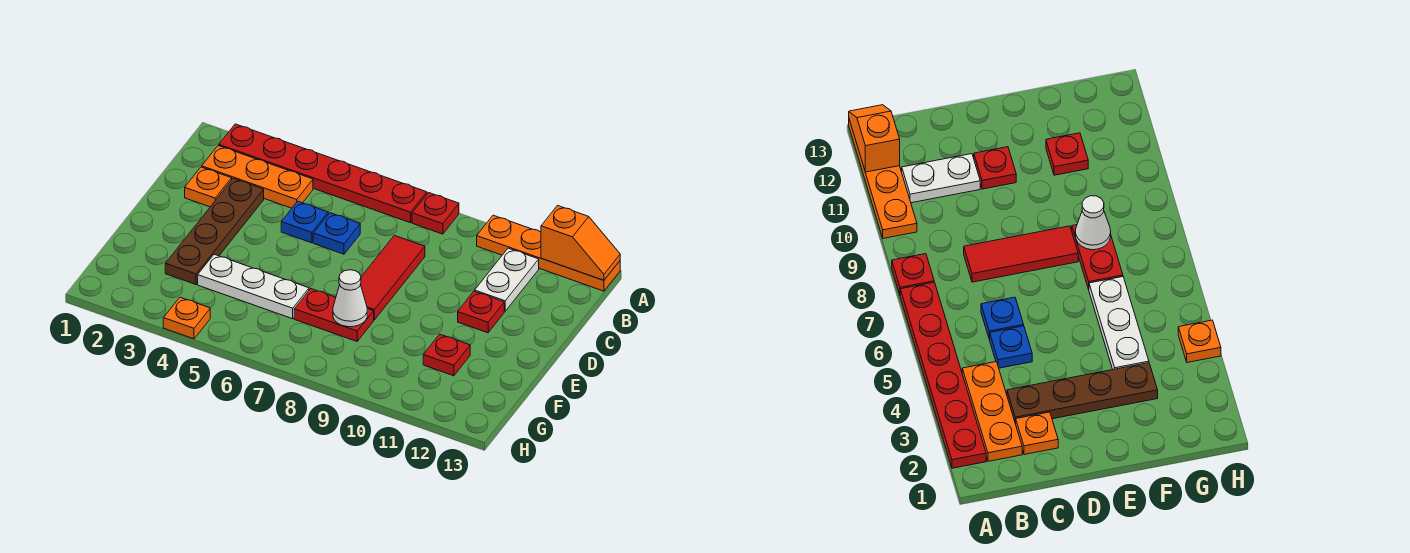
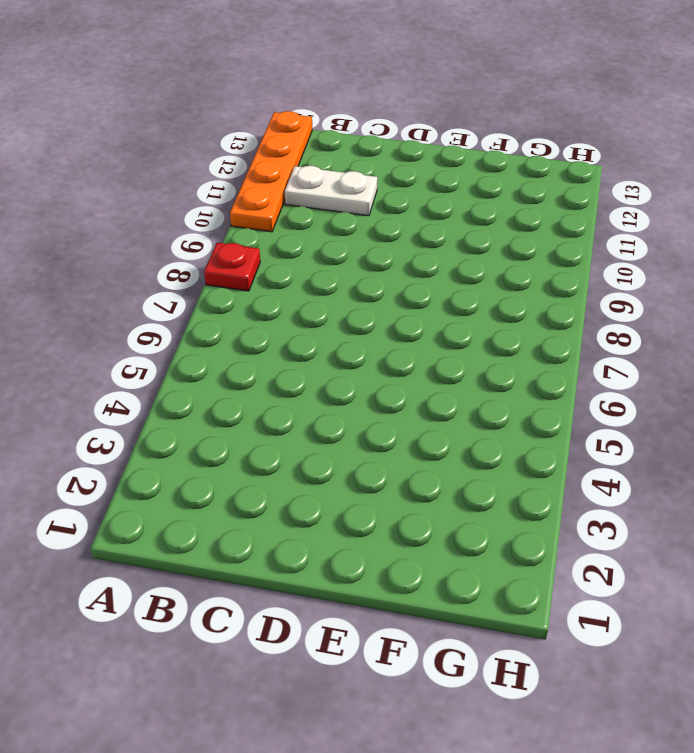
none -> red plate A2:A7 level 1
none -> orange plate B2:B4 level 1
none -> orange plate C2 level 1

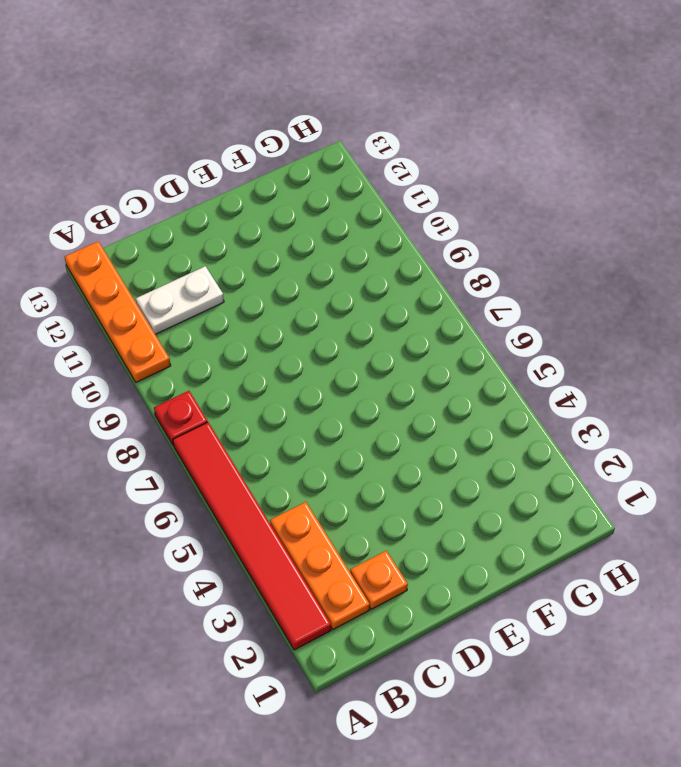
red tile A2:A7 level 1 -> red plate A2:A7 level 1
none -> brown plate C3:F3 level 1
none -> blue plate C5 level 1
none -> blue plate C6 level 1

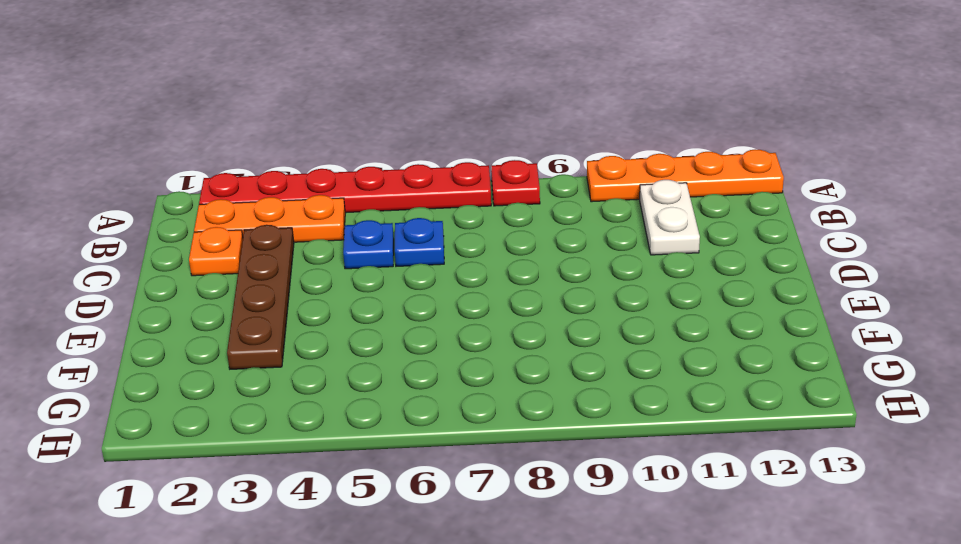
none -> red tile C8:E8 level 1
none -> red plate D11 level 1
none -> white plate F4:F6 level 1

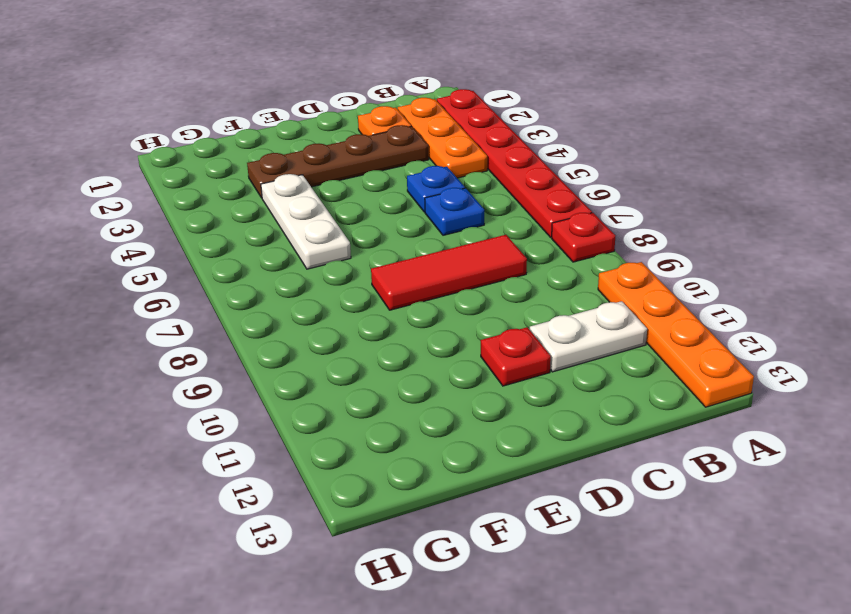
none -> red plate F7:F8 level 1
none -> red plate F11 level 1
none -> orange plate H4 level 1

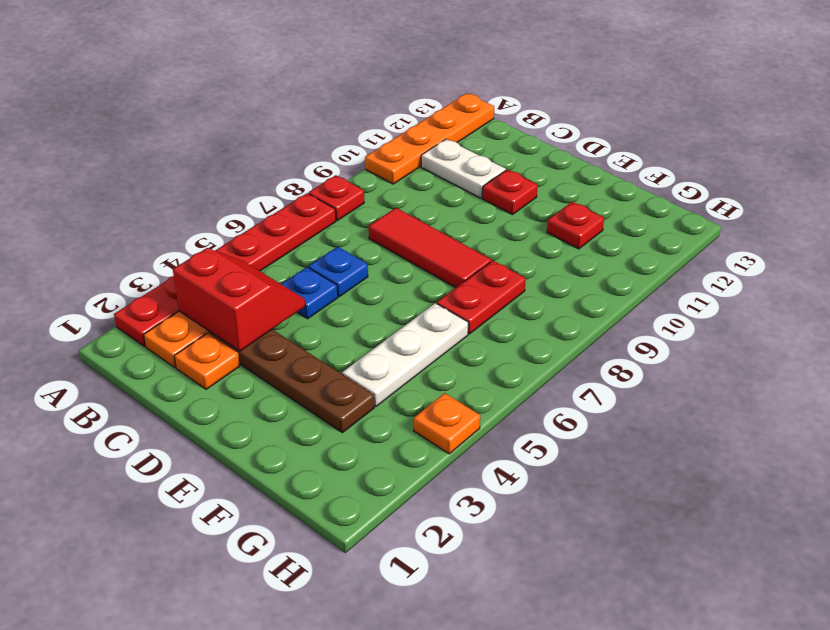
red slope B3:C4 level 2 top 3 -> none
none -> orange slope A12:A13 level 2 top 12
none -> white cone F8 level 2

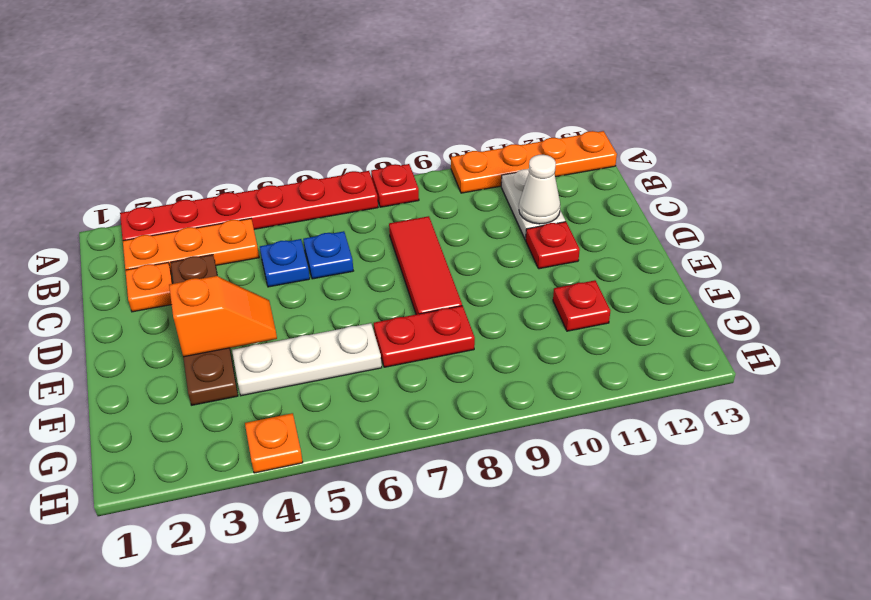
white cone C11 level 2 -> white cone F8 level 2
orange slope E3:E4 level 2 top 3 -> orange slope A12:A13 level 2 top 12

